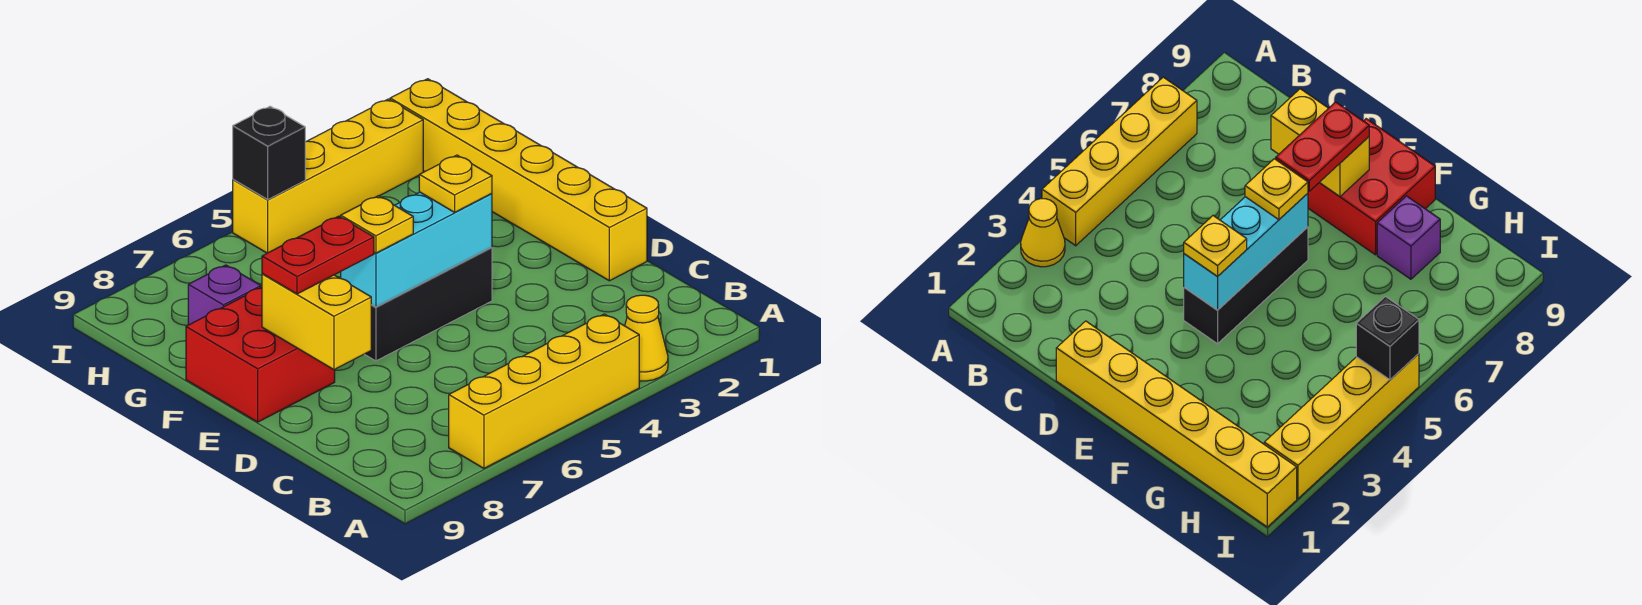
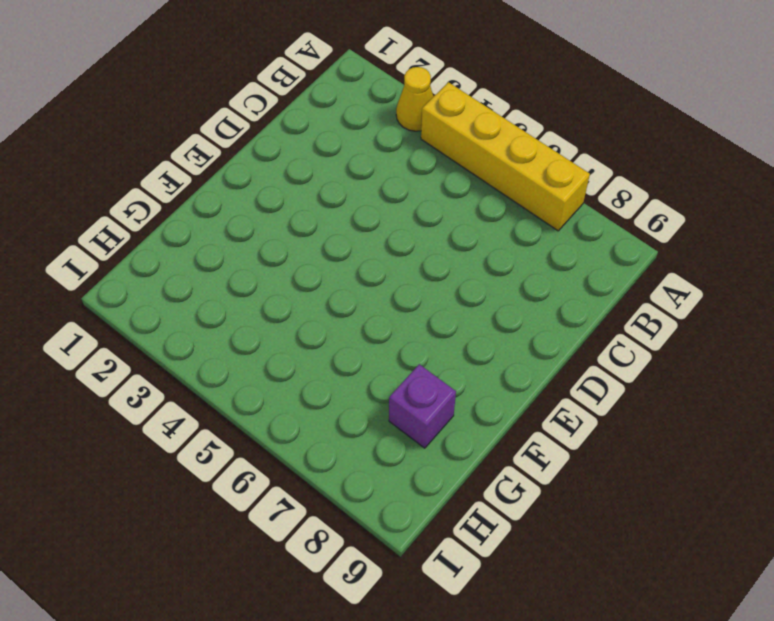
none -> yellow brick D1:I1 level 1
none -> black brick E4:E6 level 1
none -> red brick E8:F9 level 1

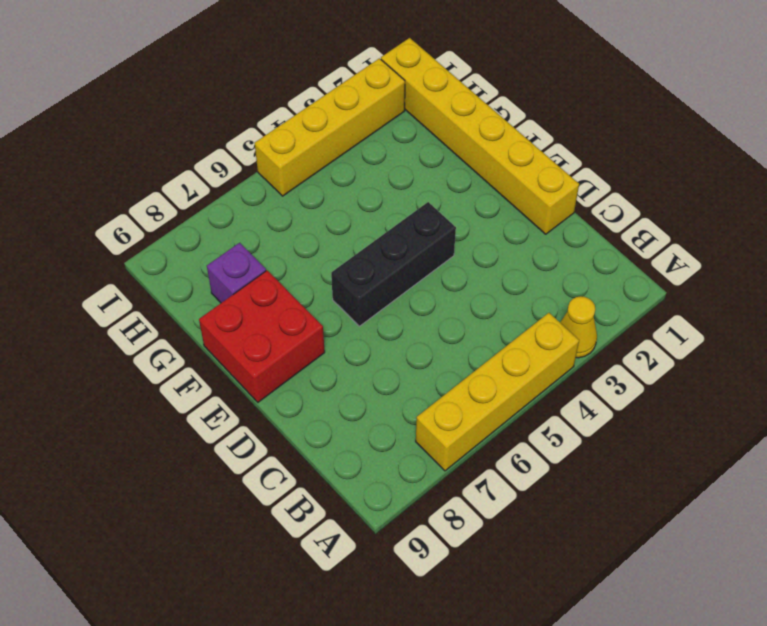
none -> yellow brick D8:E8 level 2
none -> cyan brick E4:E6 level 2
none -> black brick I5 level 2

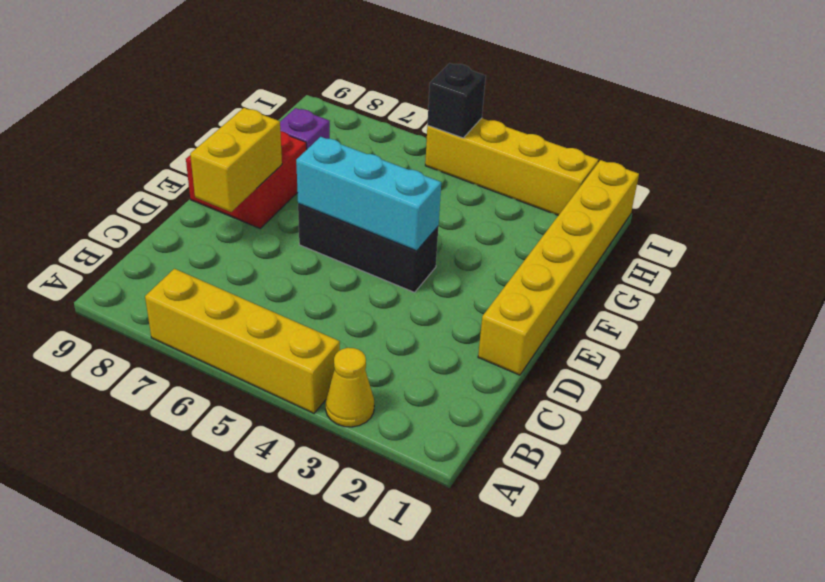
none -> yellow plate E4 level 3
none -> yellow plate E6 level 3
none -> red plate E7:E8 level 3

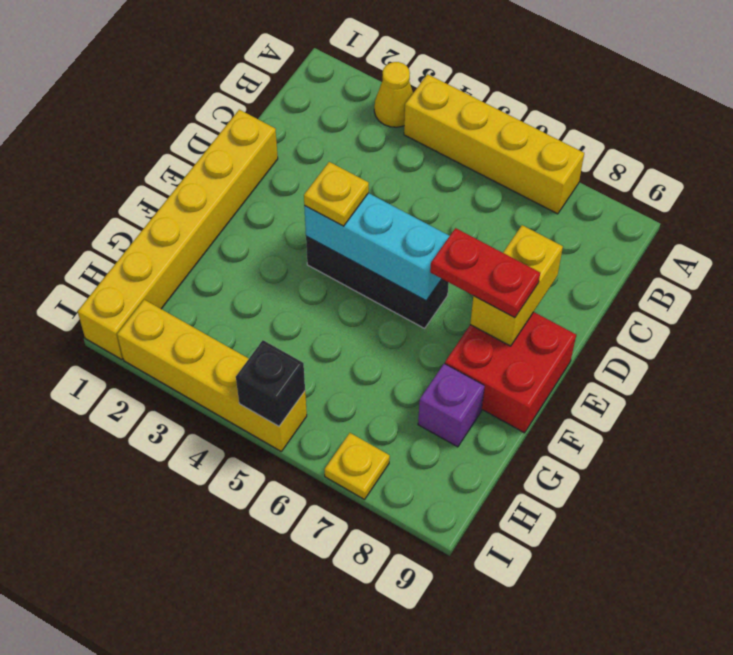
yellow plate I7 level 1 -> yellow plate E6 level 3

